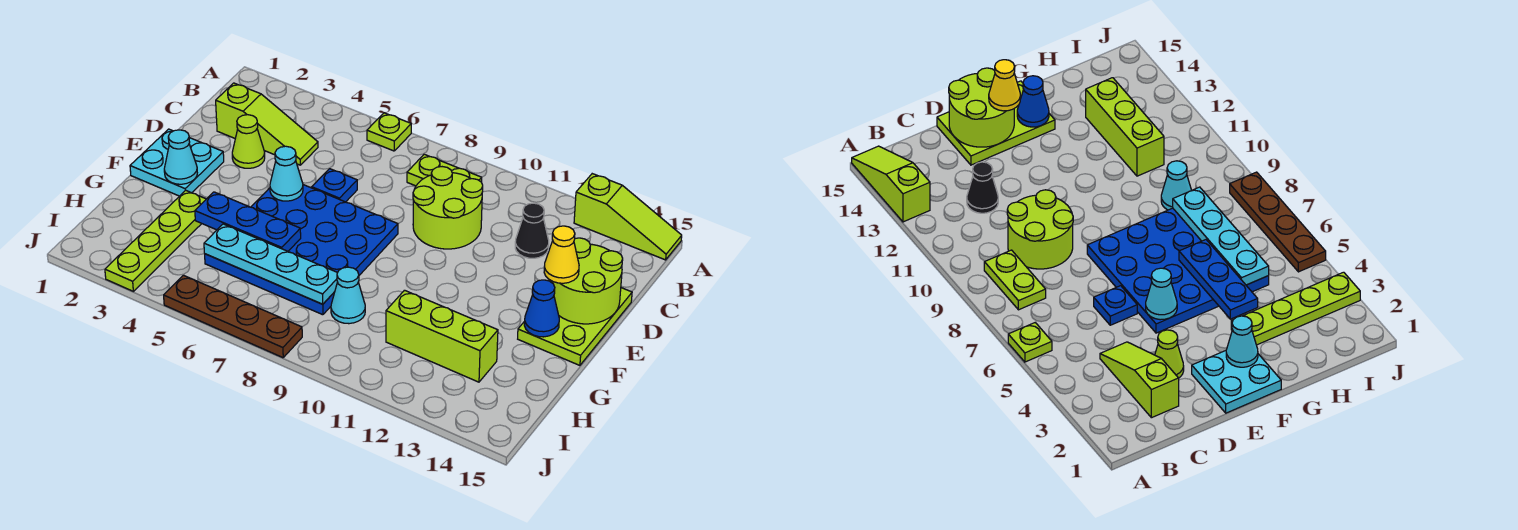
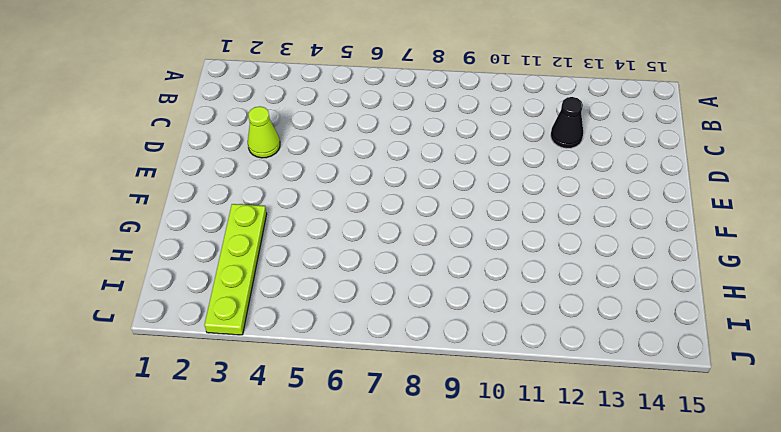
none -> lime plate A6 level 1
none -> lime slope A13:A15 level 1 top 13
none -> lime plate B8:B9 level 1

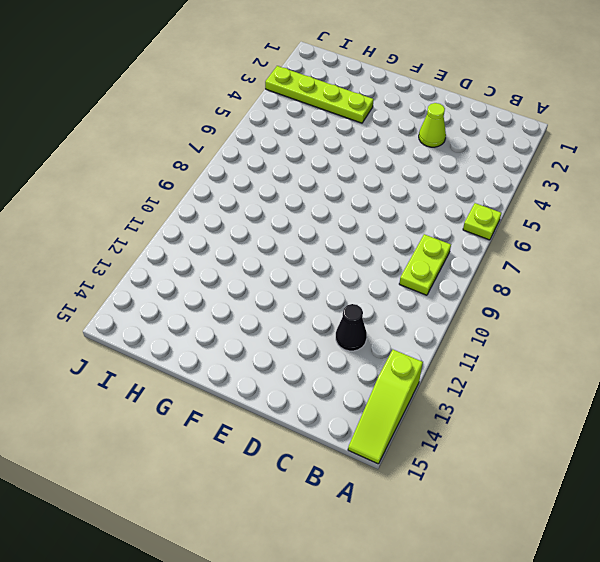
none -> lime slope C2:C4 level 1 top 2
none -> lime round brick C9:D10 level 1
none -> blue plate D6 level 1

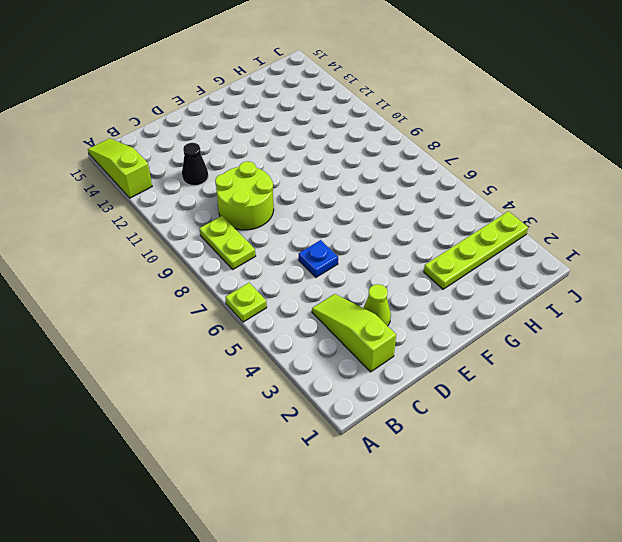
none -> lime plate D14:F15 level 1
none -> cyan plate E1:F2 level 1
none -> blue plate E5:H8 level 1

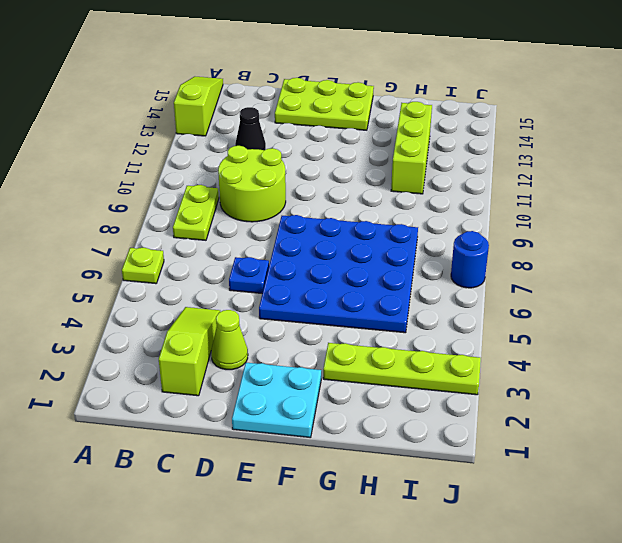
blue round brick J7 level 1 -> brown plate J5:J8 level 1
none -> cyan cone H9 level 1
none -> lime round brick D14:E15 level 2
none -> cyan cone E5 level 2

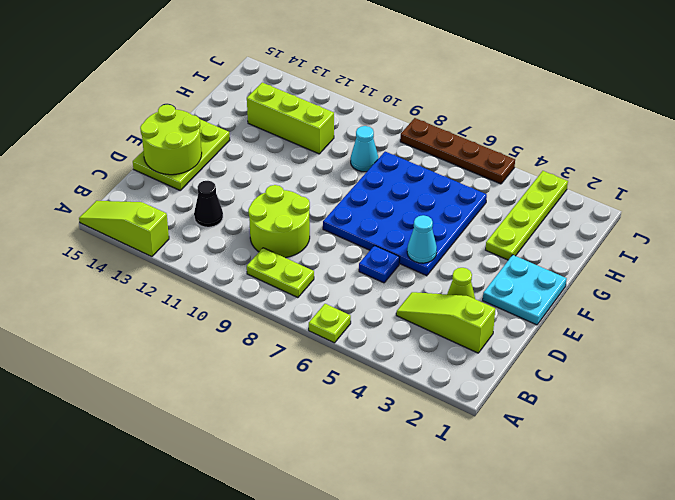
none -> cyan cone F2 level 2
none -> blue cone F14 level 2
none -> blue plate G4:G6 level 2

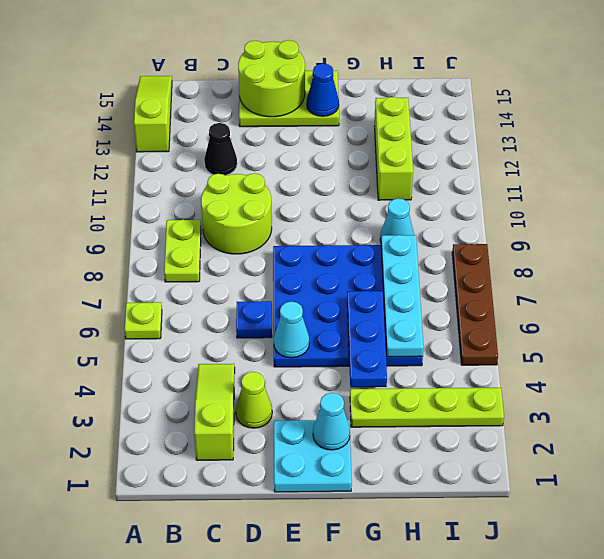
none -> yellow cone E14 level 3

